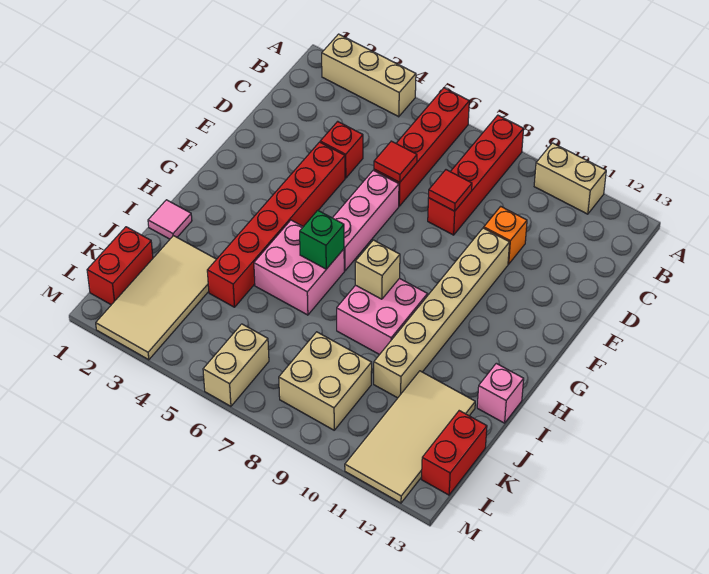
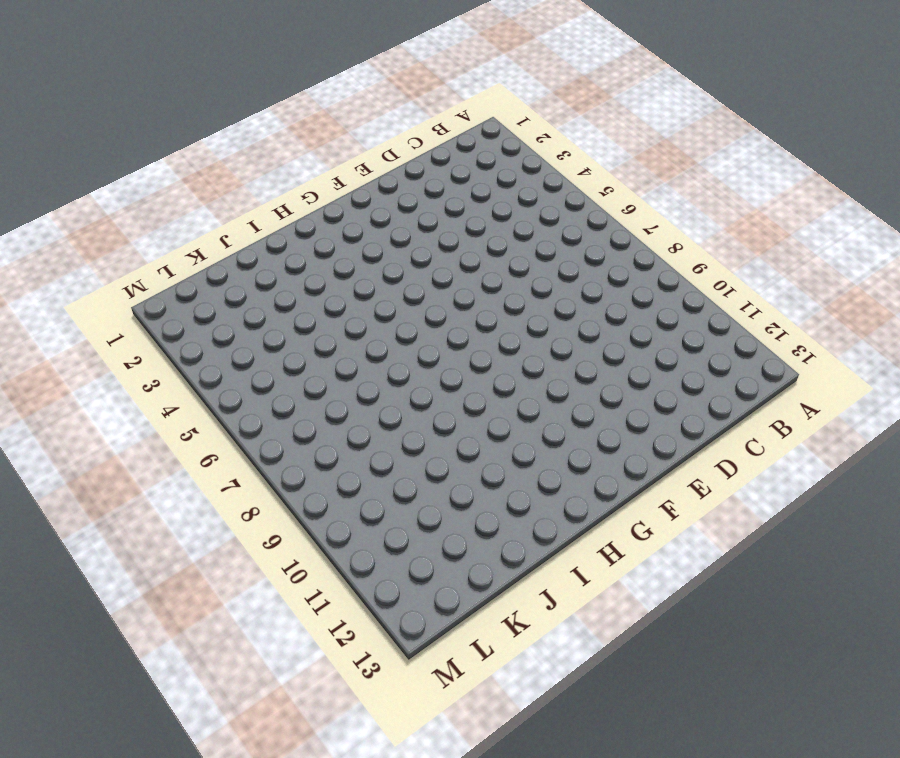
none -> tan brick A2:A4 level 1
none -> red brick A6:D6 level 1
none -> red brick A8:D8 level 1

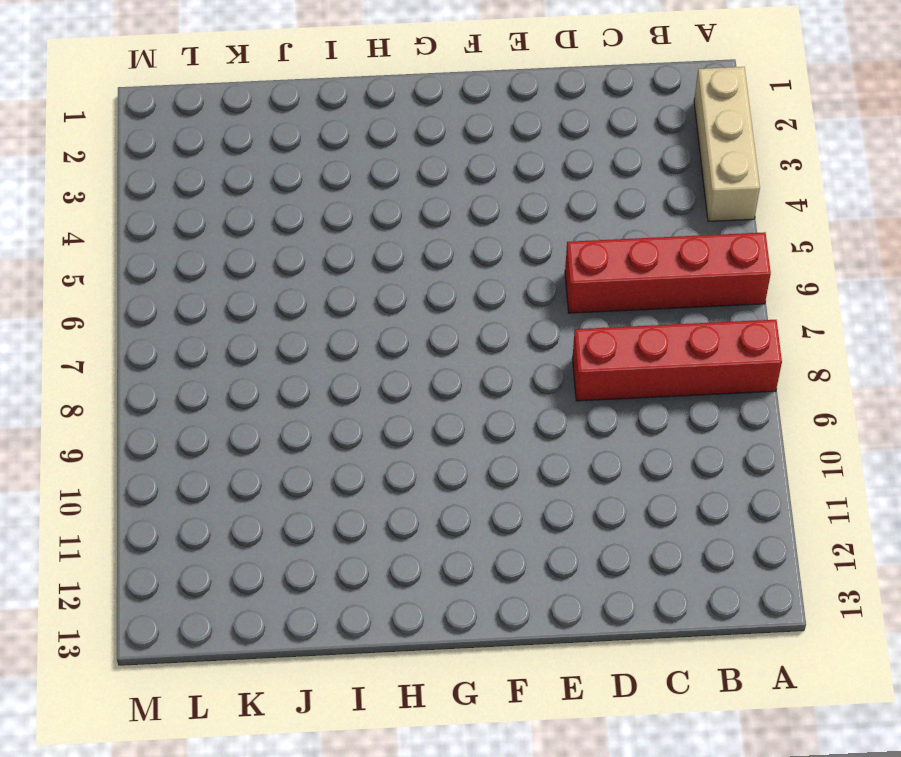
none -> tan brick A10:A11 level 1
none -> red brick D4 level 1
none -> orange brick D10 level 1

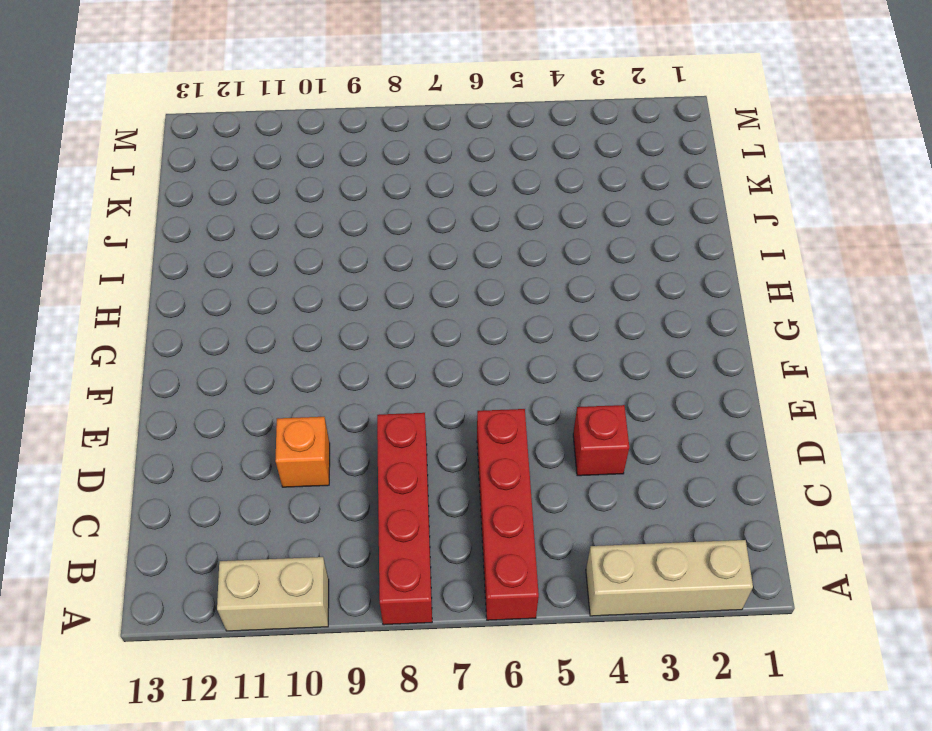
none -> red brick E4:J4 level 1
none -> pink brick E6:G6 level 1
none -> tan brick E10:J10 level 1

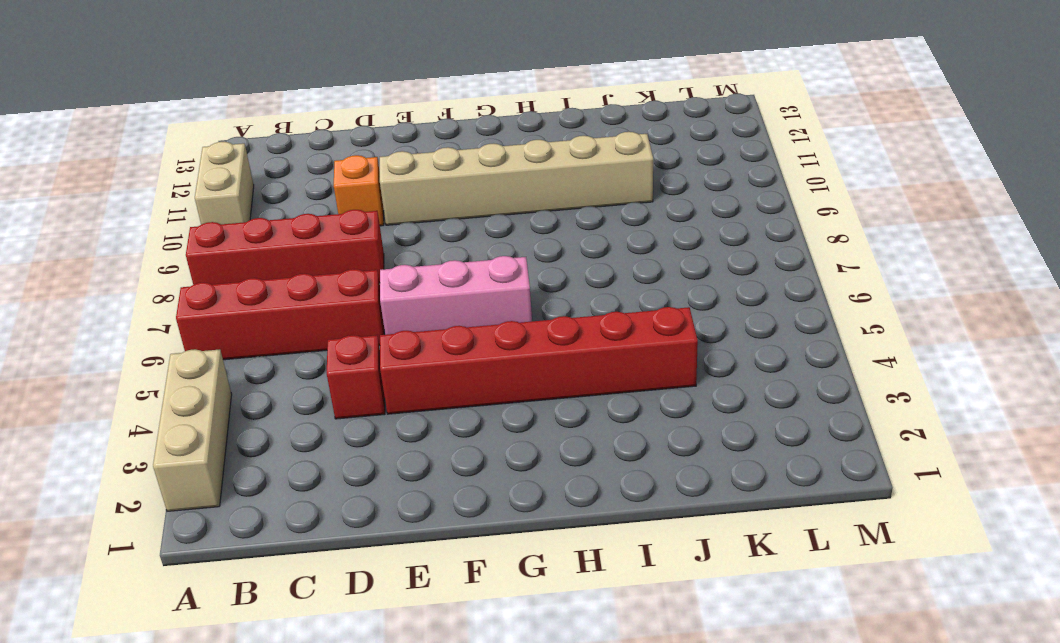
none -> pink brick H5:I6 level 1
none -> pink brick H8:I9 level 1
none -> pink tile I1 level 1

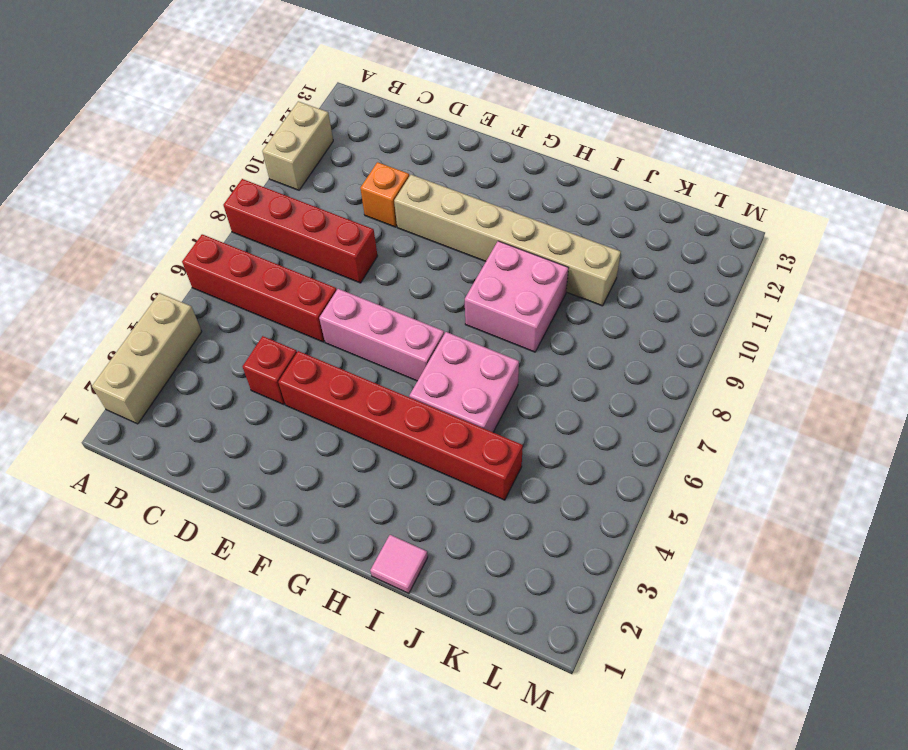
none -> pink brick I13 level 1
none -> tan tile J2:M3 level 1
none -> tan tile J11:M12 level 1

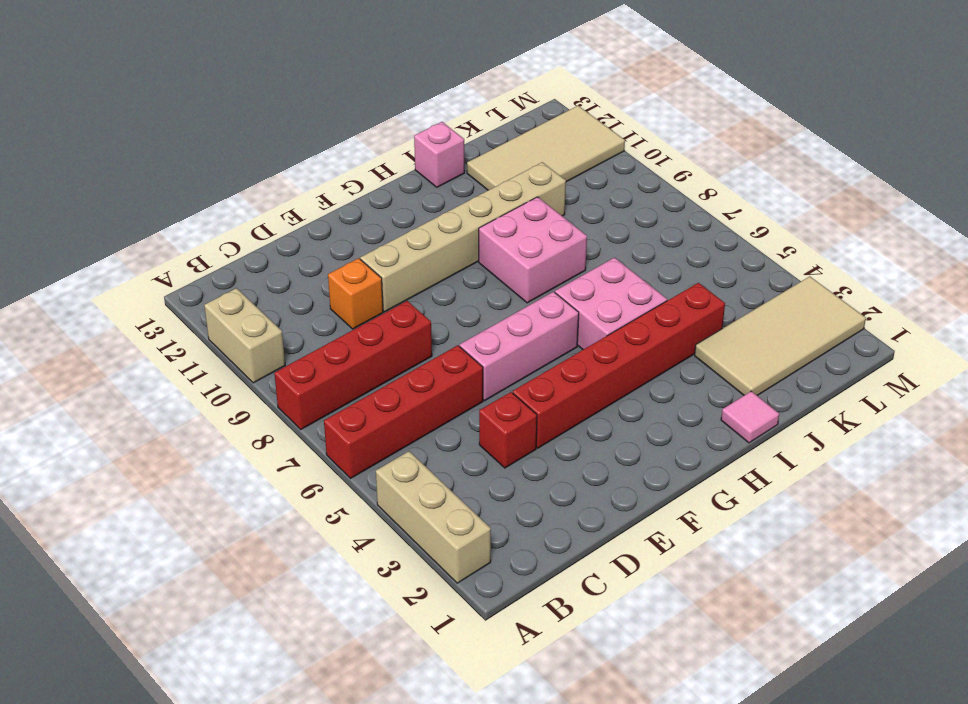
none -> red brick K1:L1 level 1
none -> tan brick K8:L9 level 1
none -> red brick K13:L13 level 1

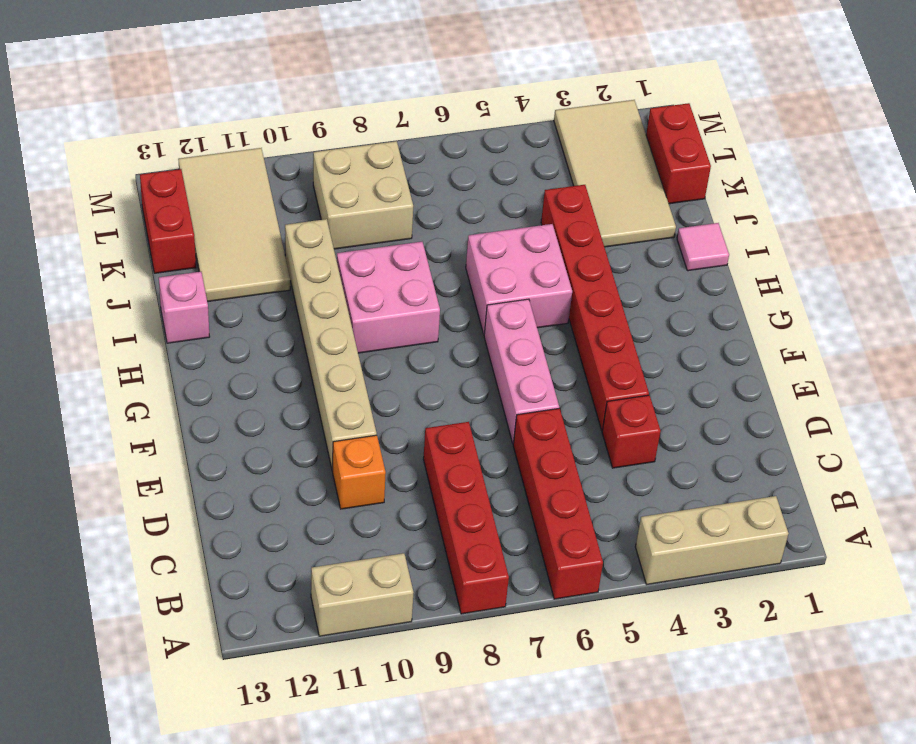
none -> tan brick L6:M6 level 1
none -> red tile D6 level 2
none -> red tile D8 level 2

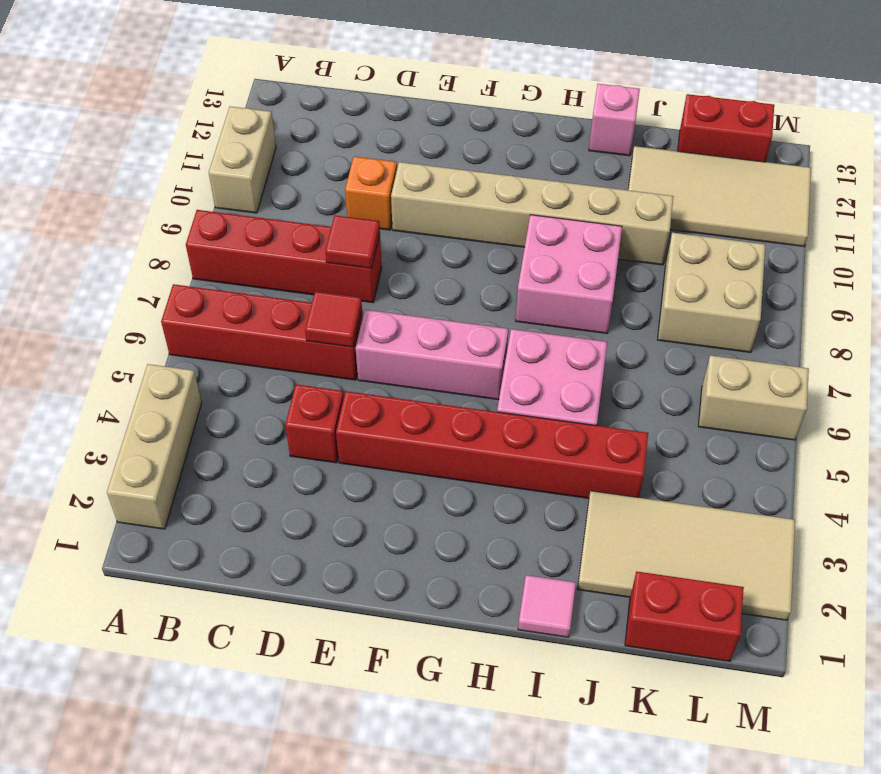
none -> green brick H6 level 2
none -> tan brick H8 level 2

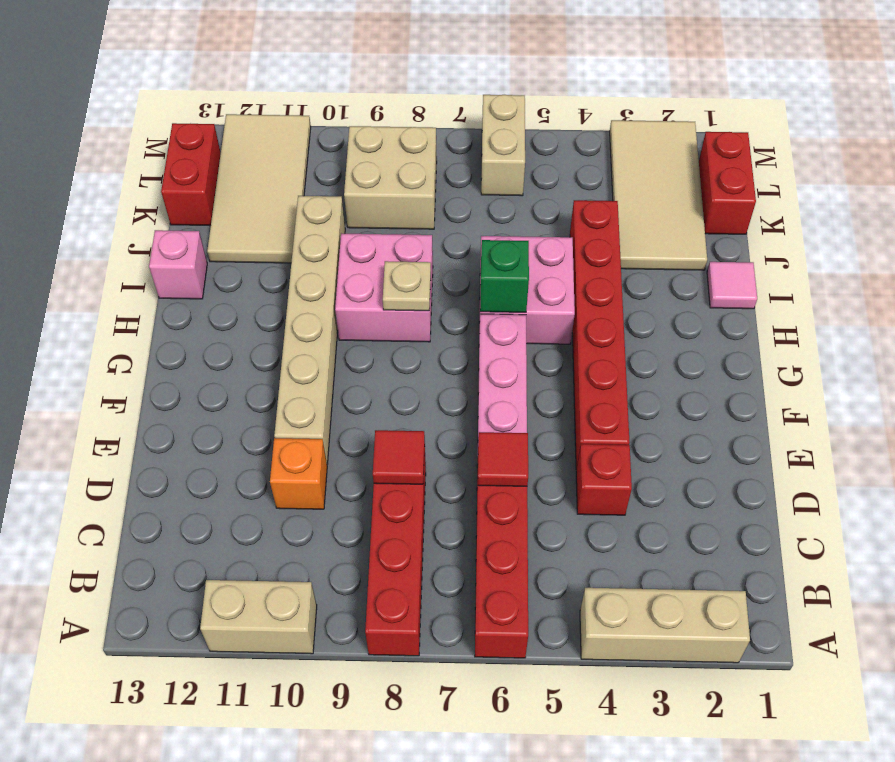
tan plate H8 level 2 -> tan brick H8 level 2

